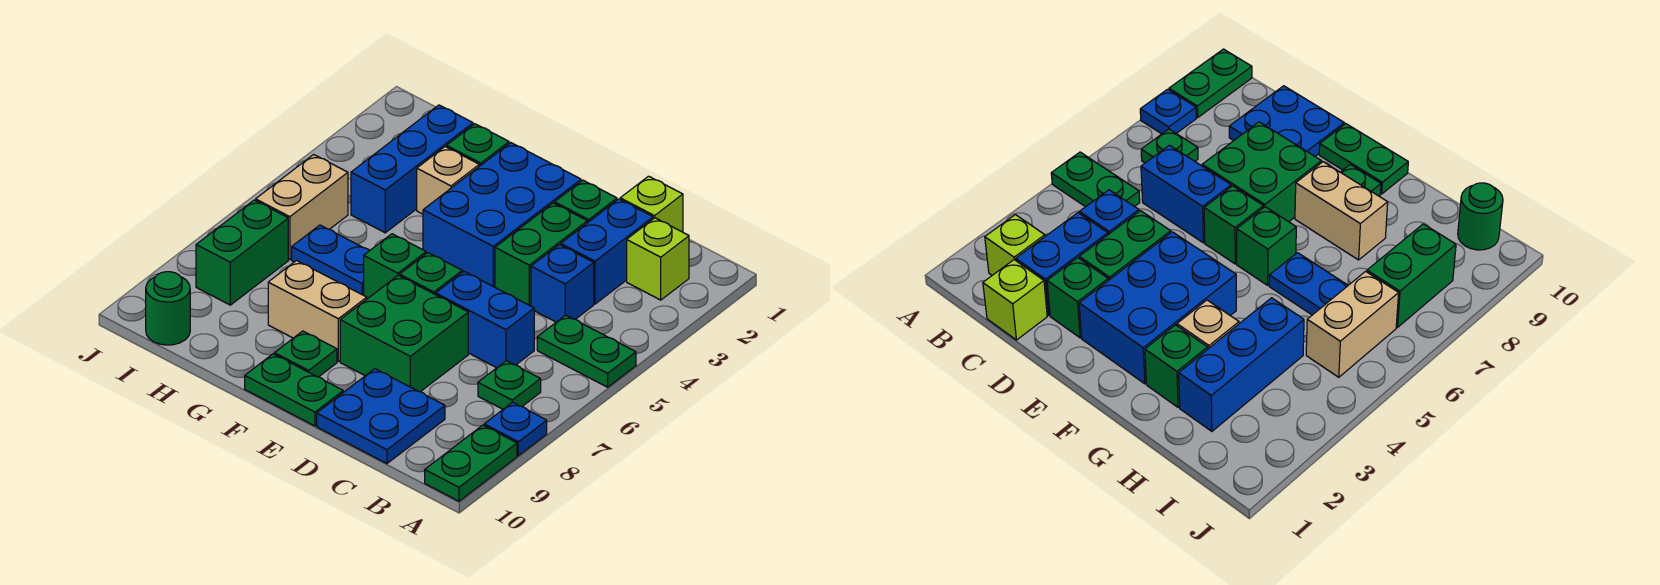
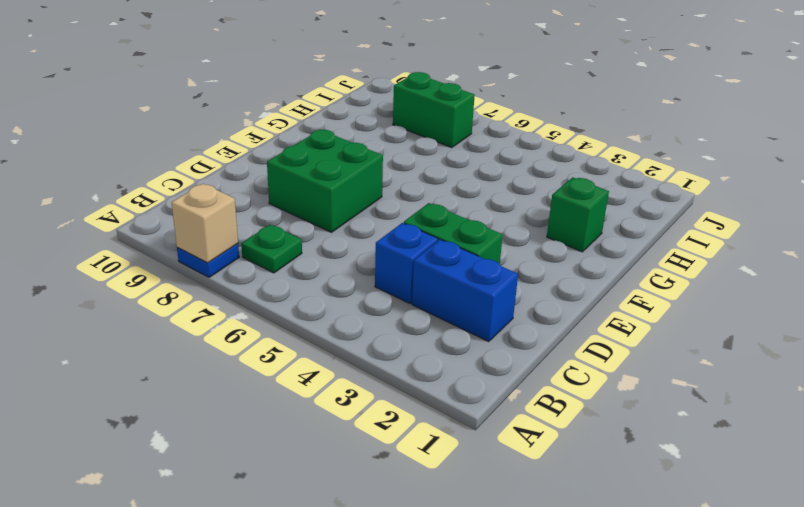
tan brick A8 level 2 -> tan brick G3 level 1
none -> green plate A5:B5 level 1
none -> green plate A9:A10 level 1
none -> lime brick B2 level 1

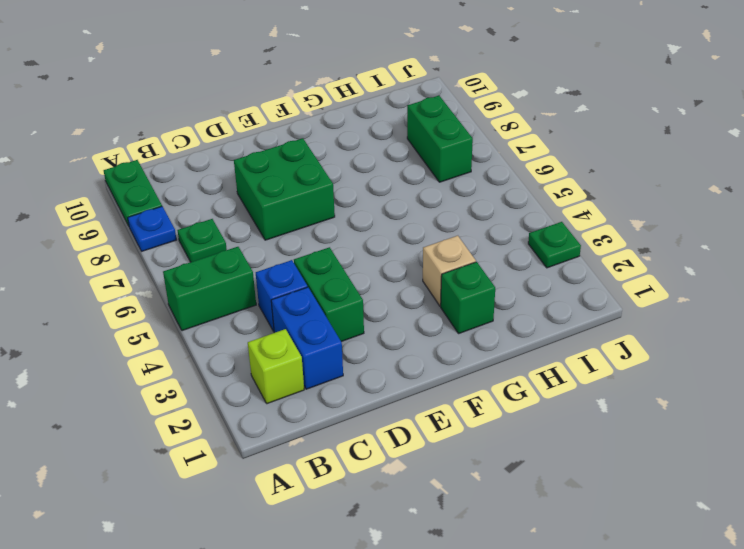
green brick A5:B5 level 1 -> green plate A5:B5 level 1
green plate J3 level 1 -> green plate F9 level 1
none -> lime brick C1 level 1
none -> blue brick C6:D6 level 1
none -> blue plate C9:D10 level 1

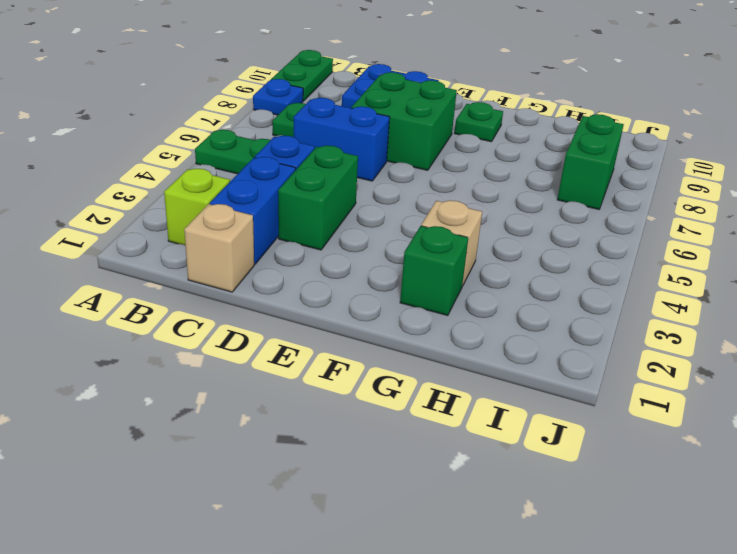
tan brick C1 level 1 -> lime brick C1 level 1
none -> green brick D2 level 1
none -> blue brick E2:F4 level 1
none -> green brick E6 level 1

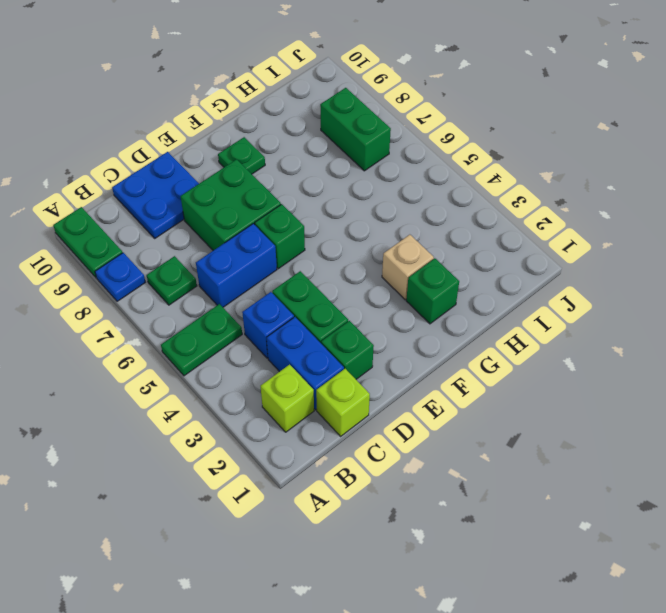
none -> blue brick E2:F4 level 1
none -> green plate E10:F10 level 1
none -> green brick F6 level 1

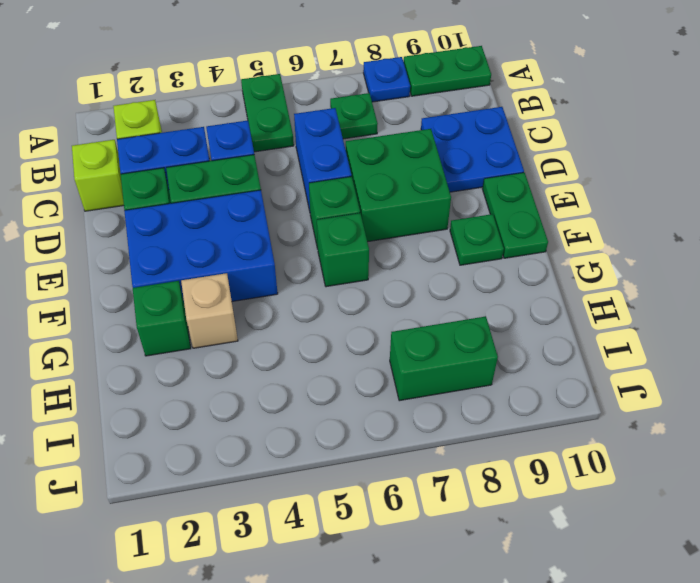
none -> tan brick F8:G8 level 1
none -> blue plate G6:H6 level 1
none -> blue brick H2:H4 level 1

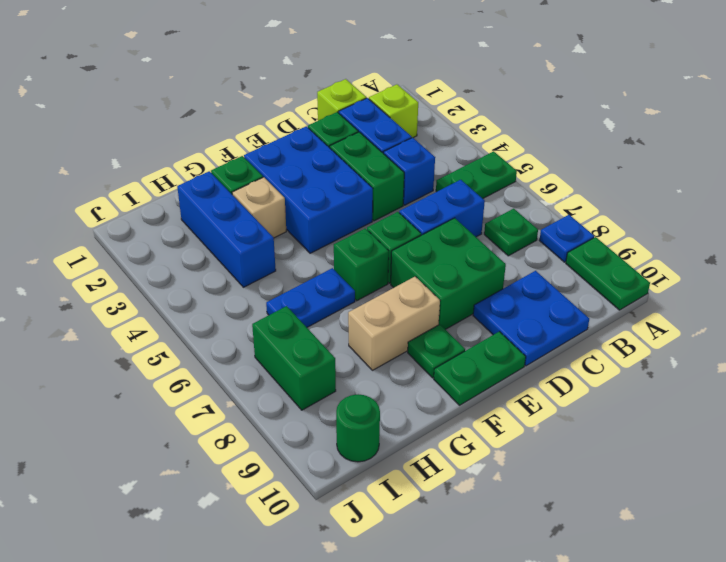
none -> tan brick I5:I6 level 1

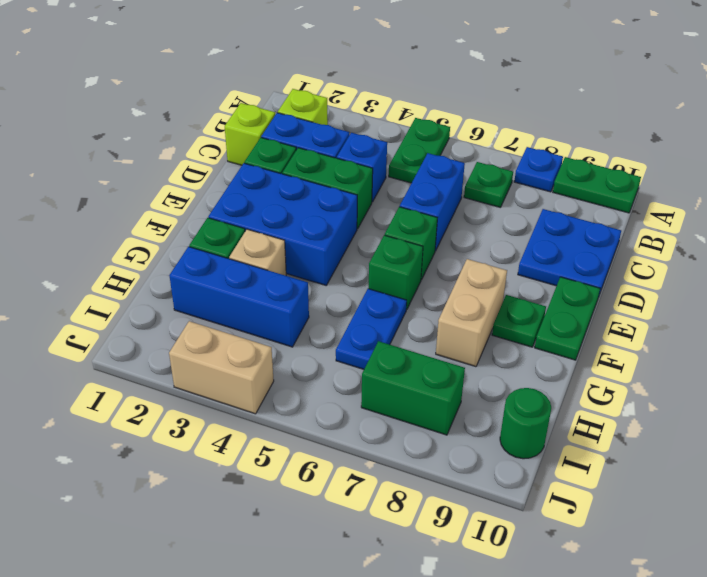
tan brick J3:J4 level 1 -> tan brick I5:I6 level 1
none -> green brick D7:E8 level 1

